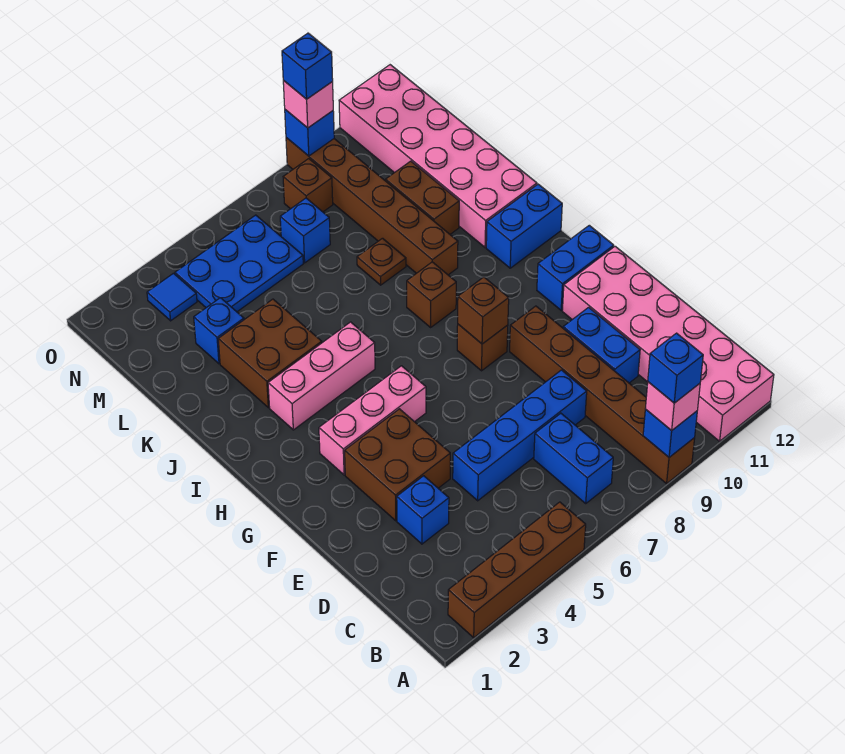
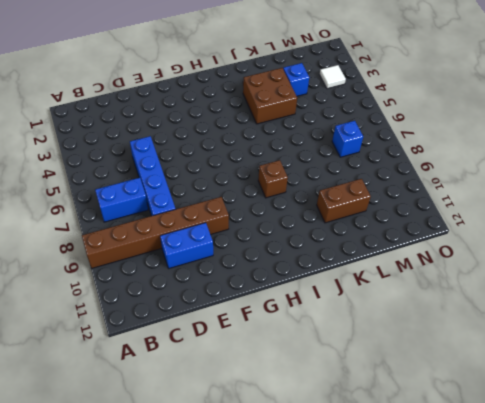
white tile N3 level 1 -> blue tile N3 level 1
none -> brown brick A2:A5 level 1
none -> pink brick A11:F12 level 1
none -> blue brick D3 level 1
none -> brown brick E3:F4 level 1

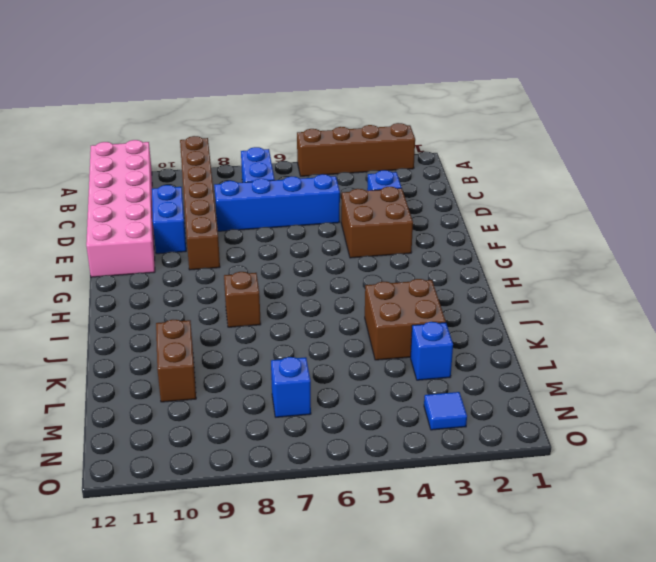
none -> pink brick G3:G5 level 1
none -> brown brick G8 level 1
none -> blue brick G11:G12 level 1
none -> pink brick I3:I5 level 1

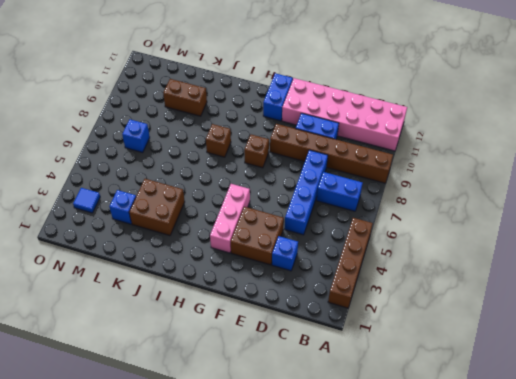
none -> pink brick I3:I5 level 1
none -> blue brick I11:I12 level 1
none -> brown brick J9:O9 level 1
none -> pink brick J11:O12 level 1

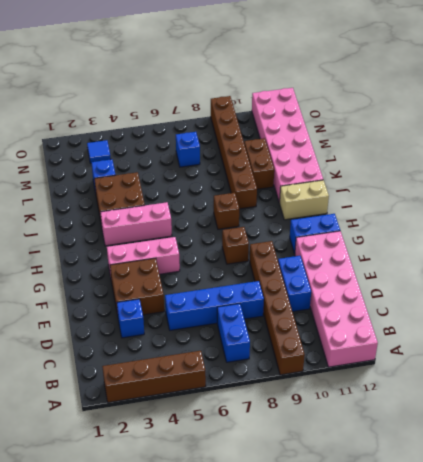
tan brick I11:I12 level 1 -> blue brick I11:I12 level 1
none -> brown plate K8 level 1
none -> blue plate M4:N6 level 1
none -> brown brick N8 level 1
none -> blue brick A9 level 2

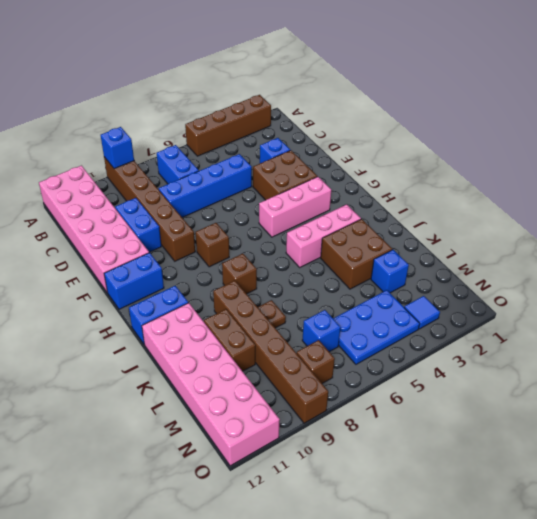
none -> brown brick G8 level 2
none -> blue brick O9 level 2
none -> pink brick A9 level 3
none -> pink brick O9 level 3

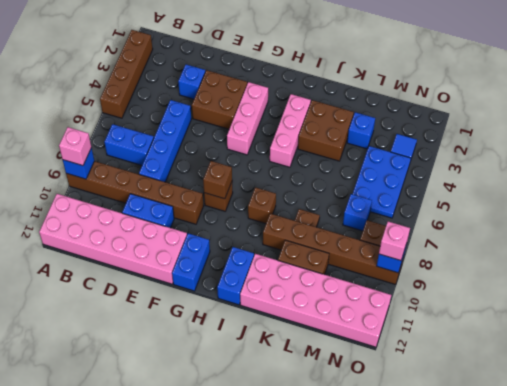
none -> blue brick A9 level 4
none -> blue brick O9 level 4

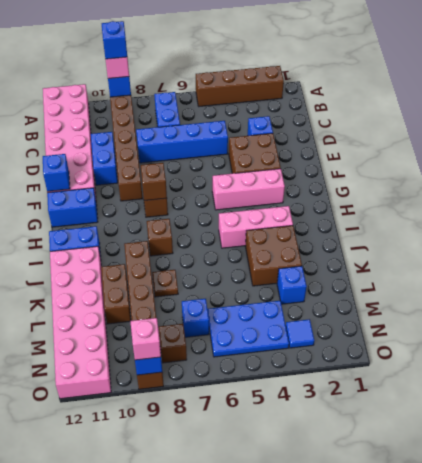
blue brick F12 level 2 -> blue brick O9 level 4

